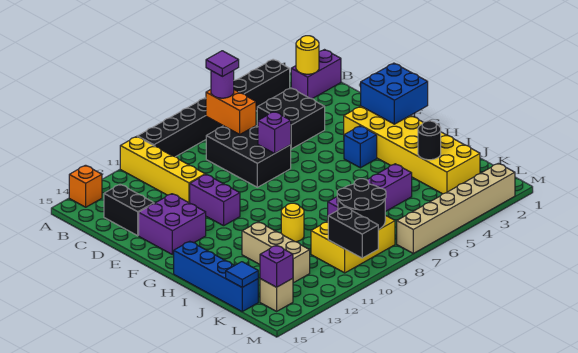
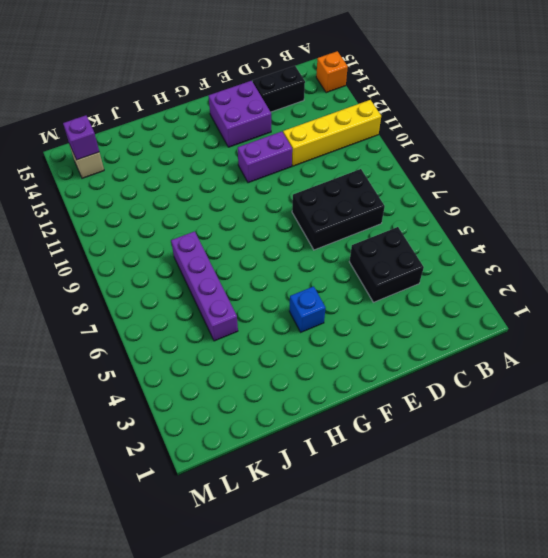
none -> black brick A3:A10 level 1
none -> purple brick B1:B2 level 1
none -> yellow brick F2:K3 level 1

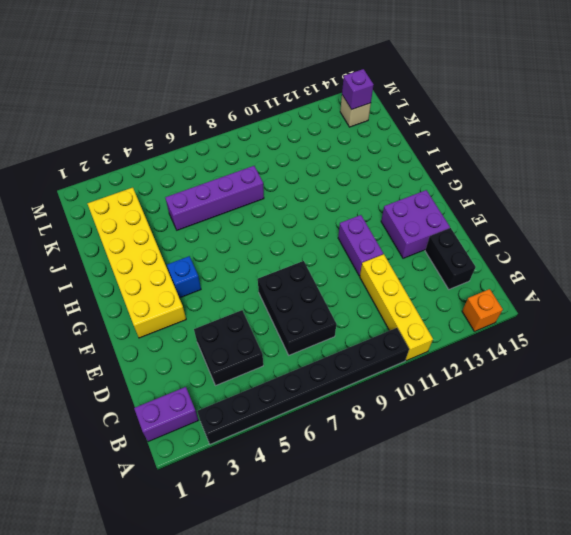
none -> blue brick H15:K15 level 1
none -> yellow round brick I10 level 1
none -> tan brick I12:K12 level 1

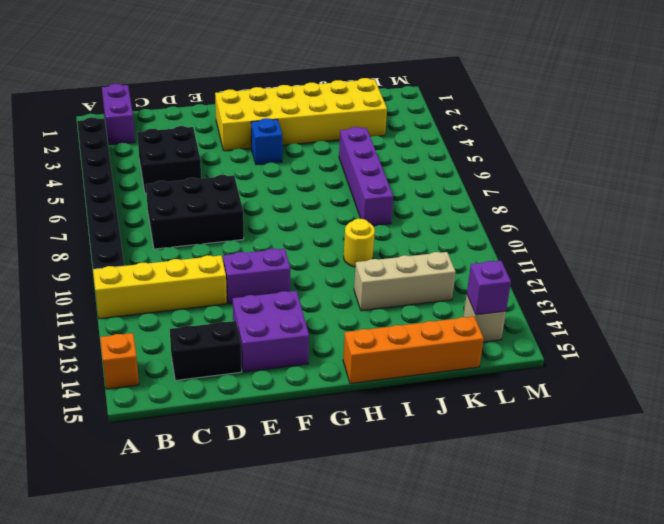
orange brick H15:K15 level 1 -> blue brick H15:K15 level 1
none -> yellow brick K8:L10 level 1
none -> tan brick M2:M7 level 1
none -> yellow round brick B2 level 2

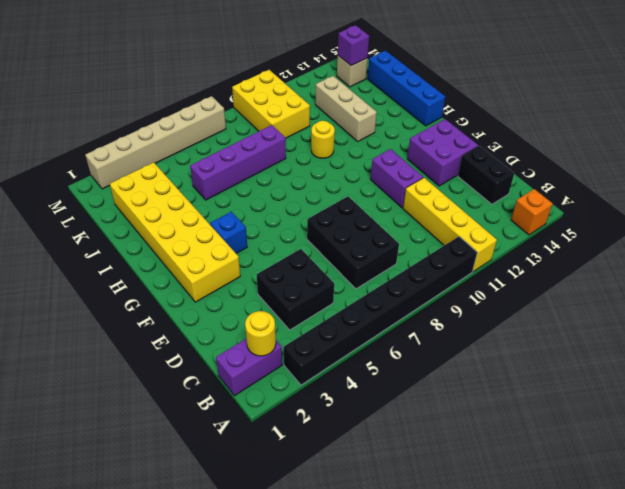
yellow brick K9:M10 level 1 -> yellow brick K8:L10 level 1
none -> orange brick B7:C7 level 2
none -> purple brick E7 level 2
none -> blue brick F1:G2 level 2

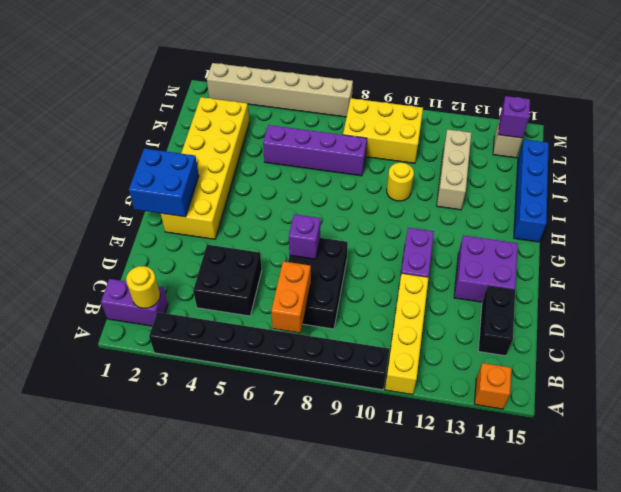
none -> blue brick G4 level 1
none -> black round brick J3 level 2
none -> black round brick K8:L9 level 2

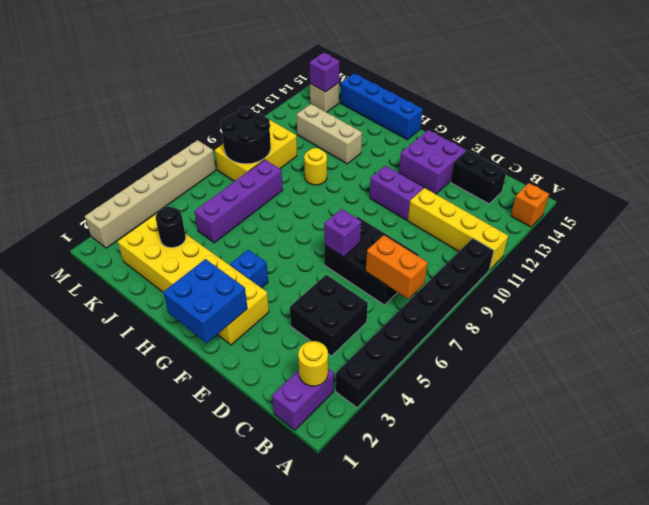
none -> blue tile K15 level 2
none -> black brick L10:M10 level 2
none -> purple round brick B7 level 3

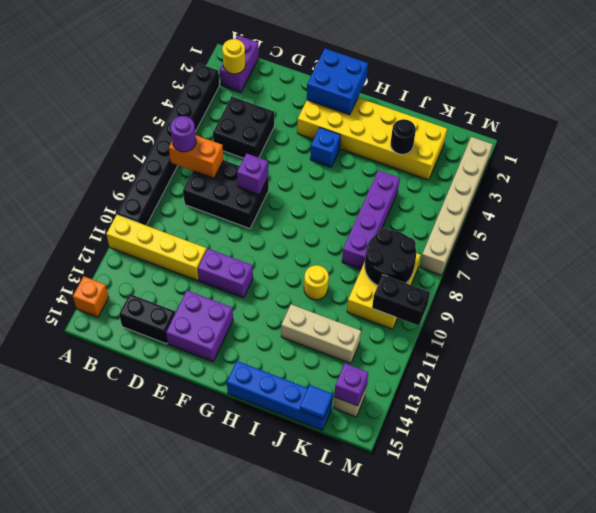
none -> purple tile B7 level 4

